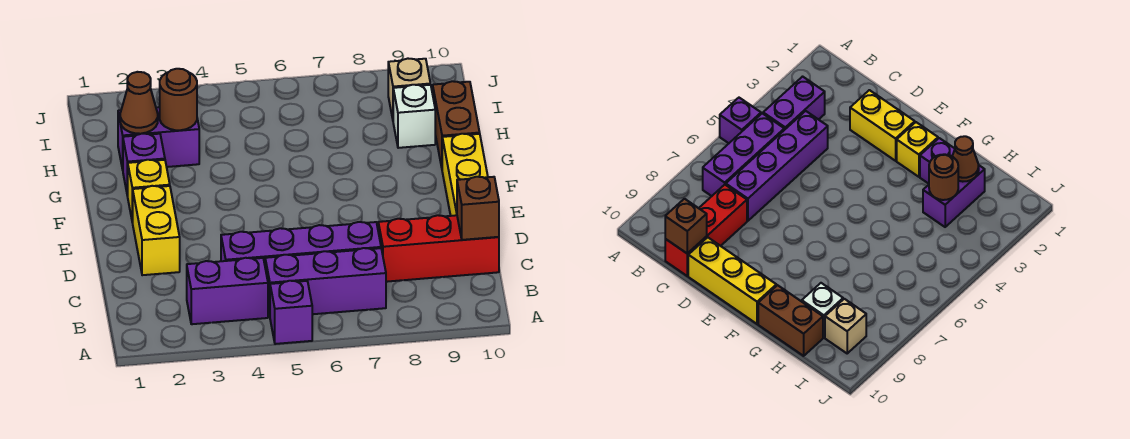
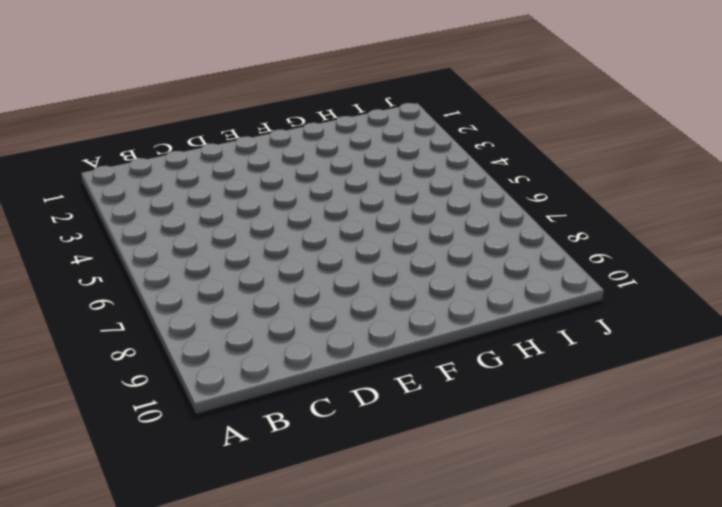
none -> purple brick A5 level 1
none -> purple brick B3:B4 level 1
none -> purple brick B5:B7 level 1

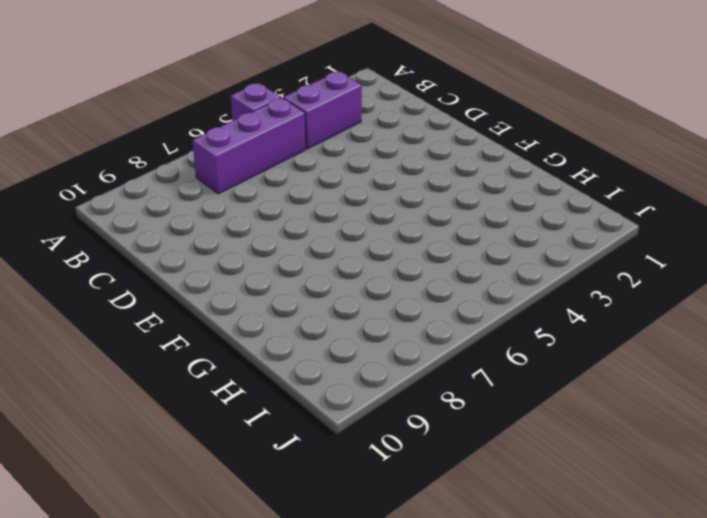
none -> purple brick C4:C7 level 1
none -> red brick C8:C10 level 1
none -> yellow brick D2:E2 level 1

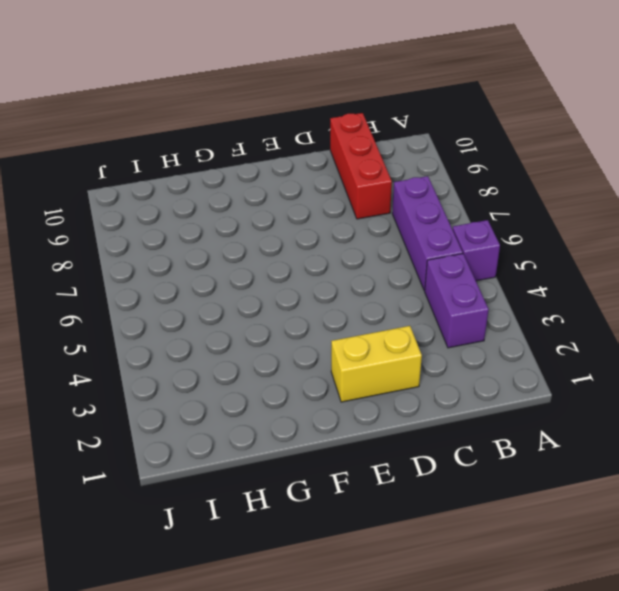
none -> purple brick C4:C7 level 1
none -> yellow brick D10:F10 level 1
none -> yellow brick F2 level 1

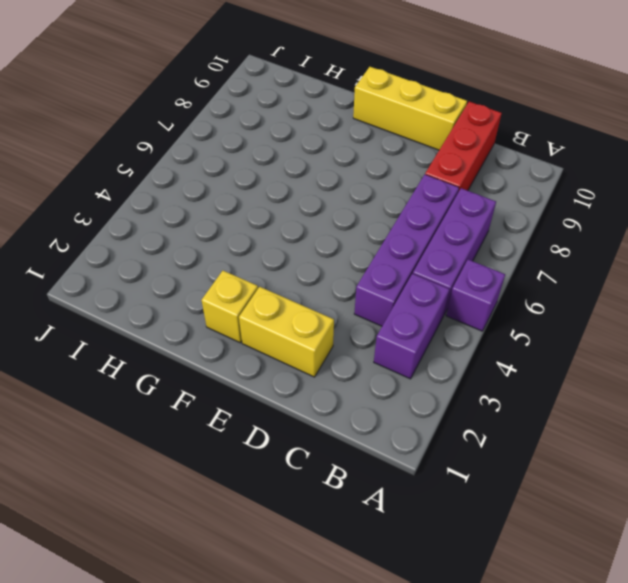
none -> purple brick G2 level 1
none -> brown brick G10:H10 level 1
none -> purple brick H2:H3 level 1

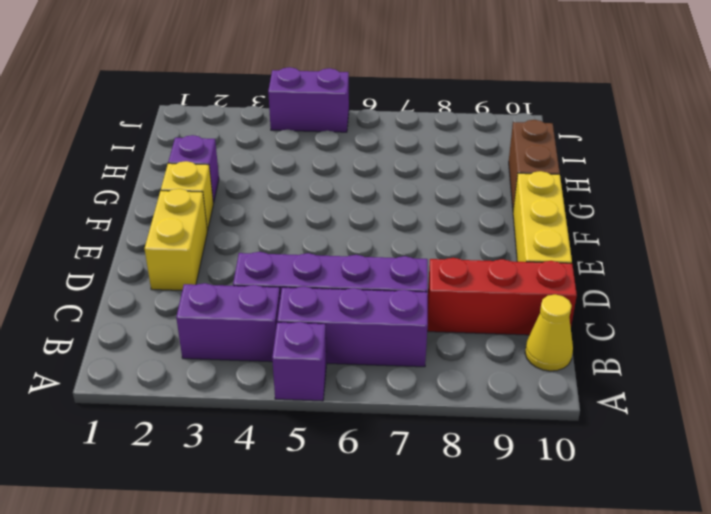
yellow cone B10 level 1 -> none
purple brick J4:J5 level 1 -> purple brick H2:H3 level 1
none -> white brick H9 level 1
none -> tan brick I9 level 1
none -> brown brick C10 level 2

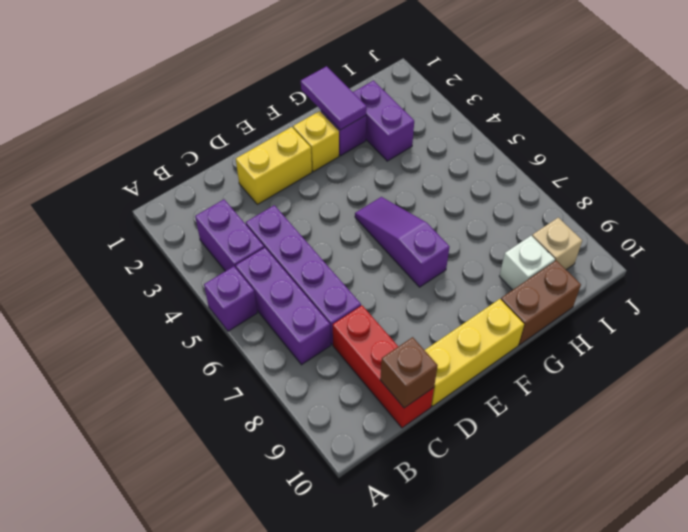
purple slope F5:F7 level 1 top 7 -> none
purple tile G1:G2 level 2 -> none
none -> brown cone H2 level 2
none -> brown round brick H3 level 2

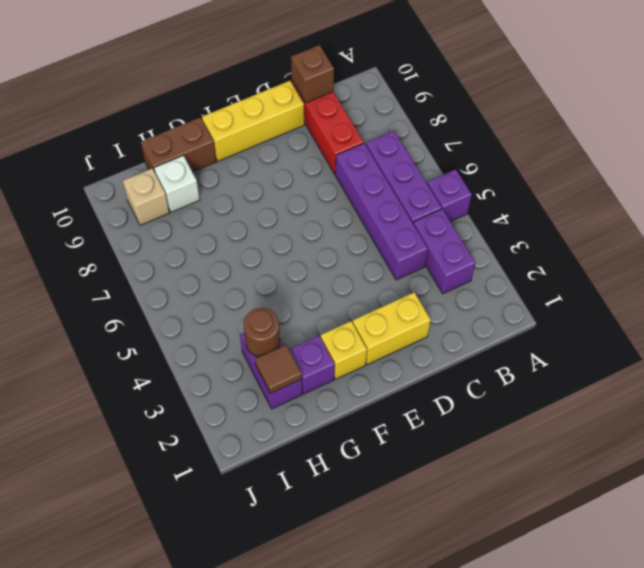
brown tile H2 level 2 -> brown cone H2 level 2

